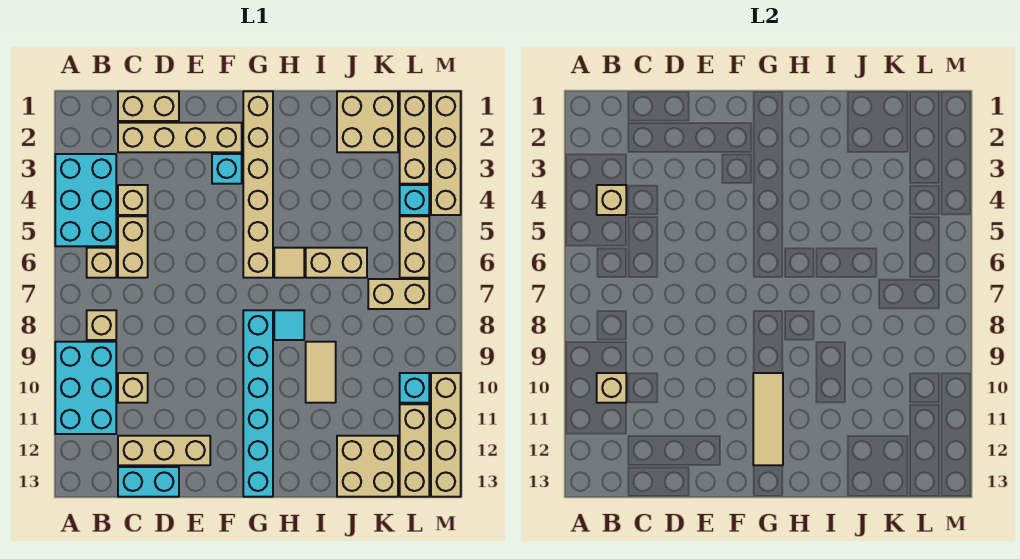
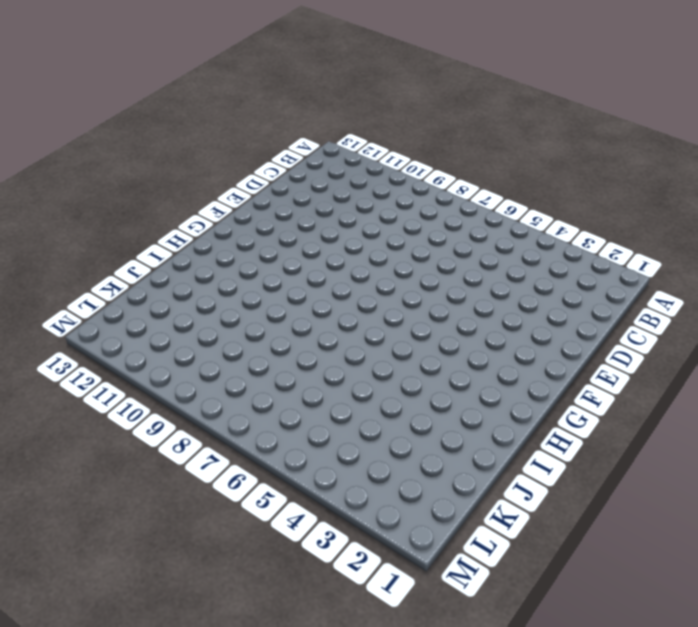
none -> cyan brick A3:B5 level 1
none -> cyan brick A9:B11 level 1
none -> tan brick B6 level 1
none -> tan brick B8 level 1

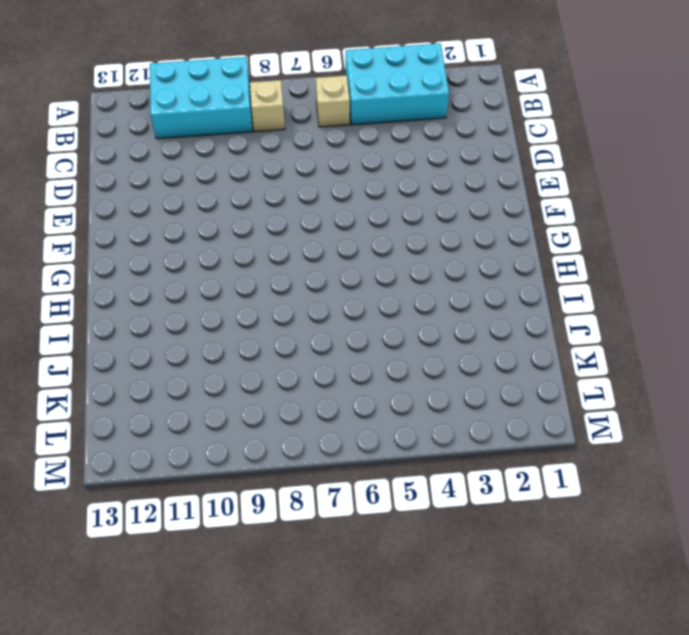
none -> tan brick C1:D1 level 1
none -> tan brick C2:F2 level 1
none -> tan brick C4 level 1
none -> tan brick C5:C6 level 1

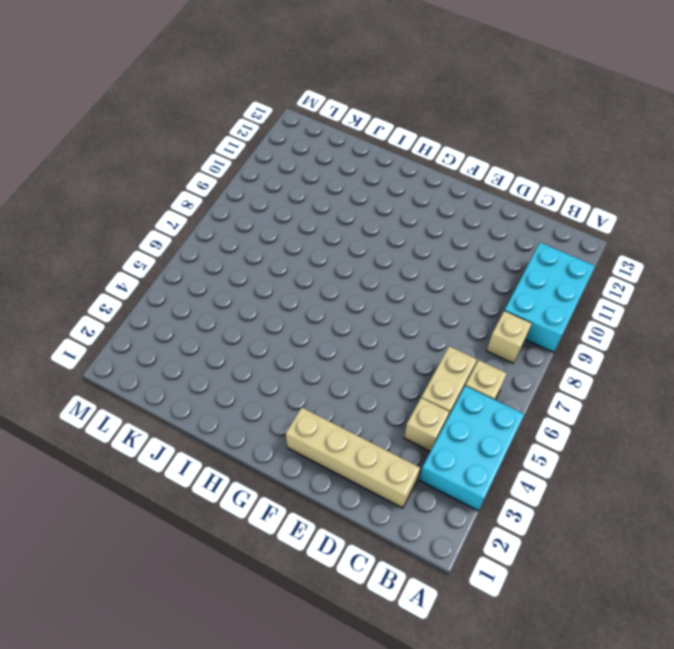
none -> tan brick C1:D1 level 1
none -> tan brick C10 level 1
none -> tan brick C12:E12 level 1
none -> cyan brick C13:D13 level 1

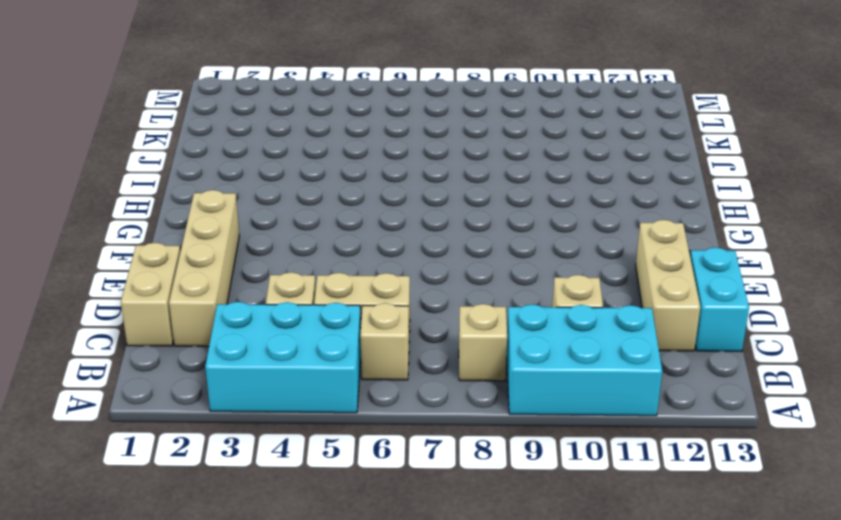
none -> cyan brick F3 level 1
none -> tan brick G1:G6 level 1
none -> cyan brick G8:G13 level 1
none -> tan tile H6 level 1

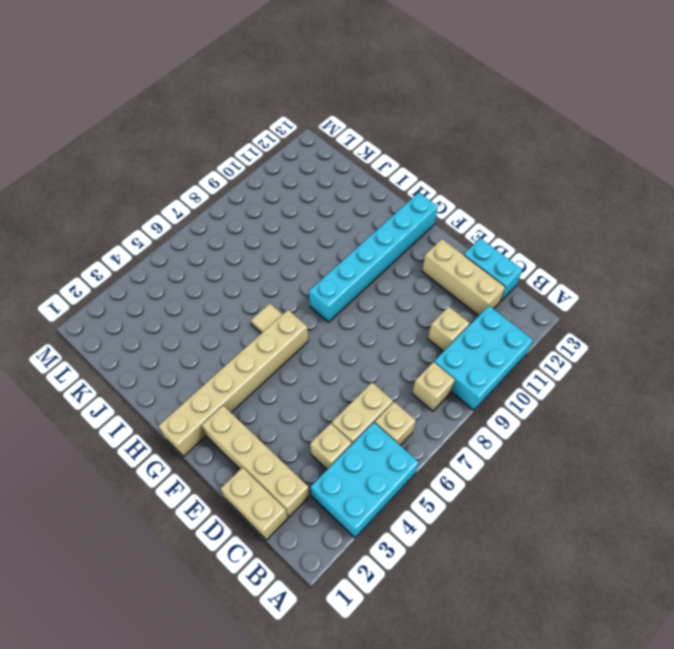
none -> cyan brick F3 level 1
none -> cyan tile H8 level 1
none -> tan brick I6:J6 level 1
none -> tan tile I9:I10 level 1

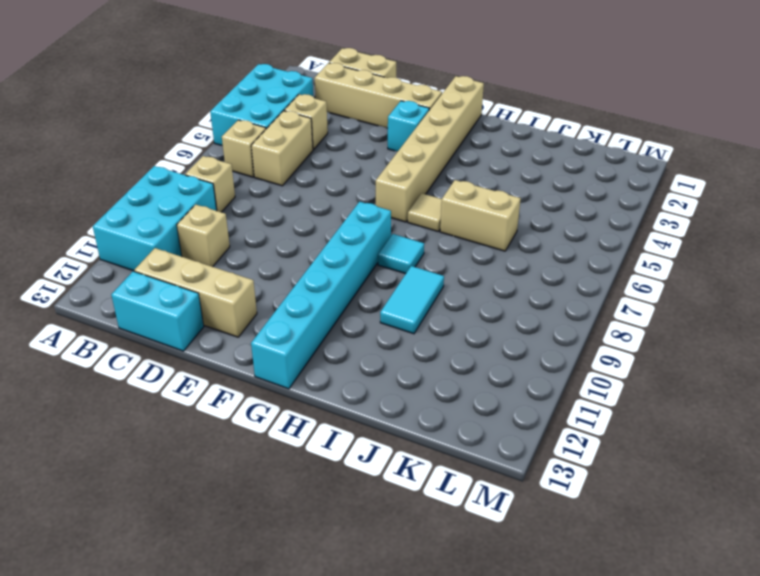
cyan tile I9:I10 level 1 -> tan tile I9:I10 level 1
none -> tan brick J1:K2 level 1
none -> tan brick J12:K13 level 1
none -> tan brick K7:L7 level 1
none -> tan brick L1:L3 level 1

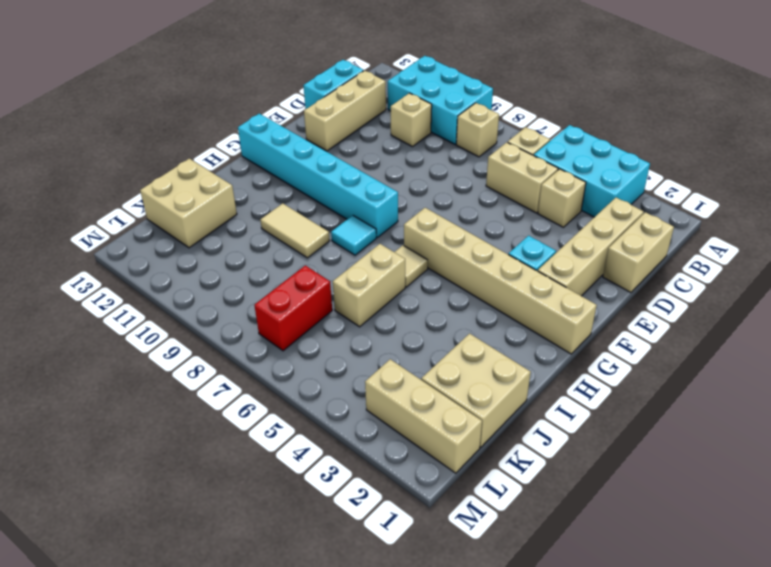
red brick K7:L7 level 1 -> tan brick K7:L7 level 1
none -> cyan brick L4 level 1
none -> tan brick L5:L6 level 1
none -> cyan brick L10 level 1
none -> tan brick L11:L13 level 1

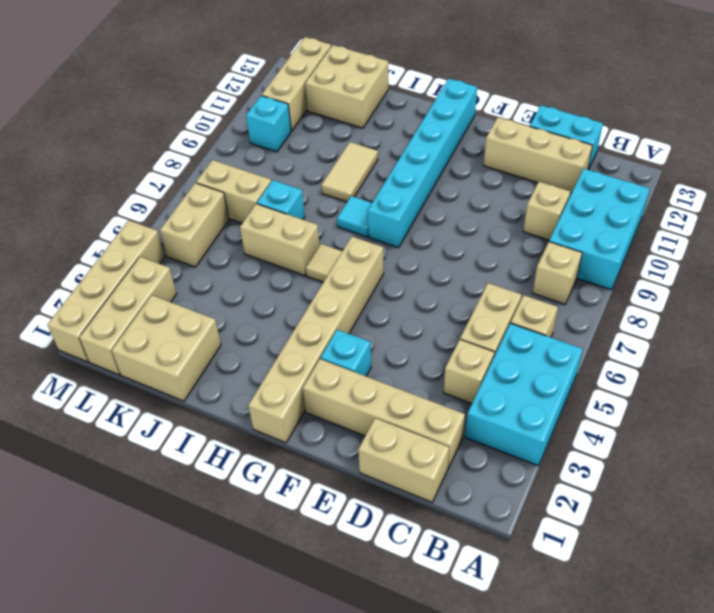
cyan brick J7 level 1 -> cyan brick L4 level 1
none -> tan brick M10:M13 level 1
none -> tan brick B4 level 2
none -> tan brick B10 level 2
none -> tan tile G10:G12 level 2

